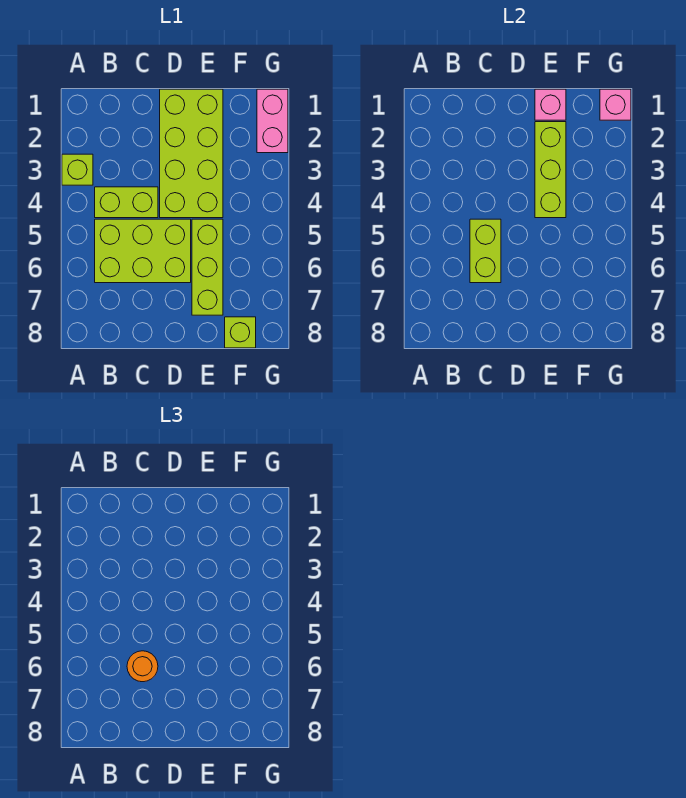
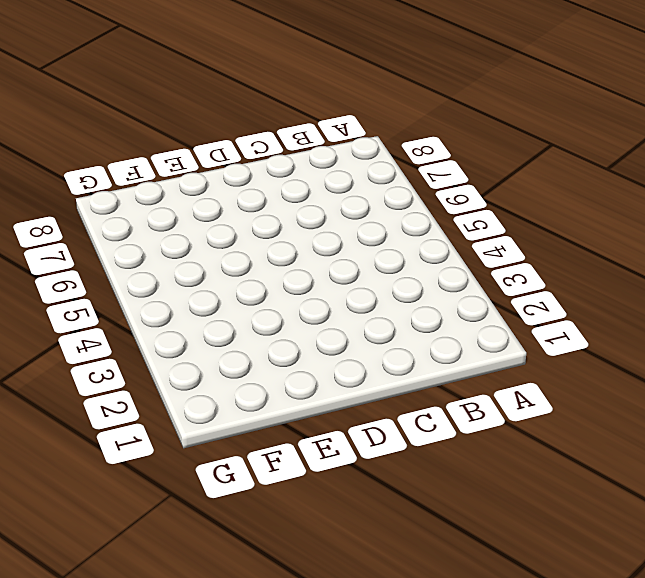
none -> lime brick A3 level 1
none -> lime brick B4:C4 level 1
none -> lime brick B5:D6 level 1

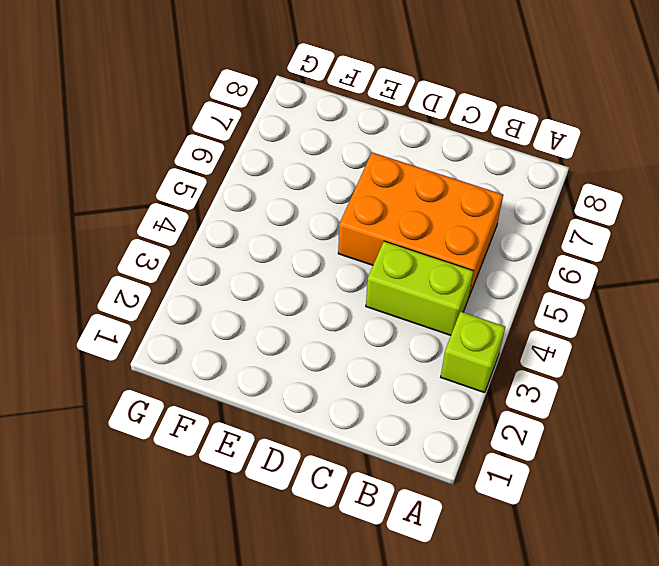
orange brick B5:D6 level 1 -> lime brick B5:D6 level 1
none -> lime brick D1:E4 level 1
none -> lime brick E5:E7 level 1
none -> lime brick F8 level 1

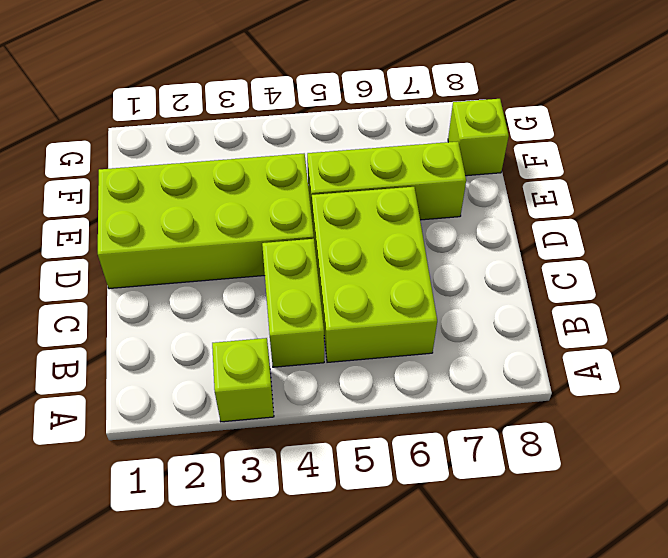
none -> pink brick G1:G2 level 1
none -> lime brick C5:C6 level 2
none -> pink brick E1 level 2

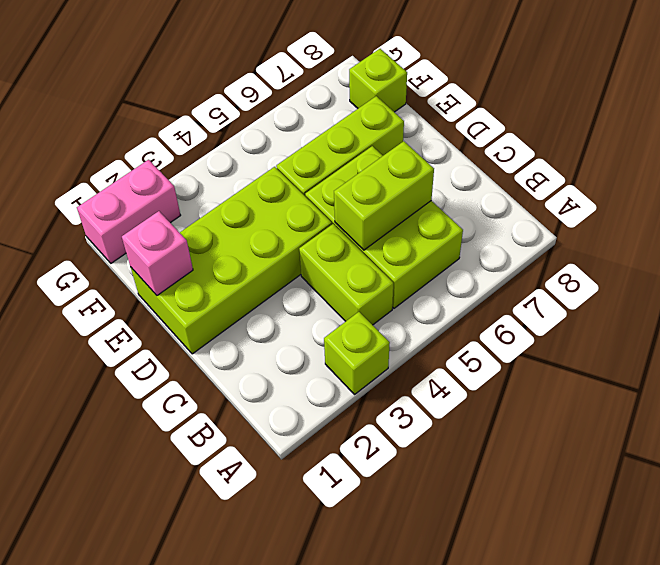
none -> lime brick E2:E4 level 2
none -> pink brick G1 level 2
none -> orange round brick C6 level 3

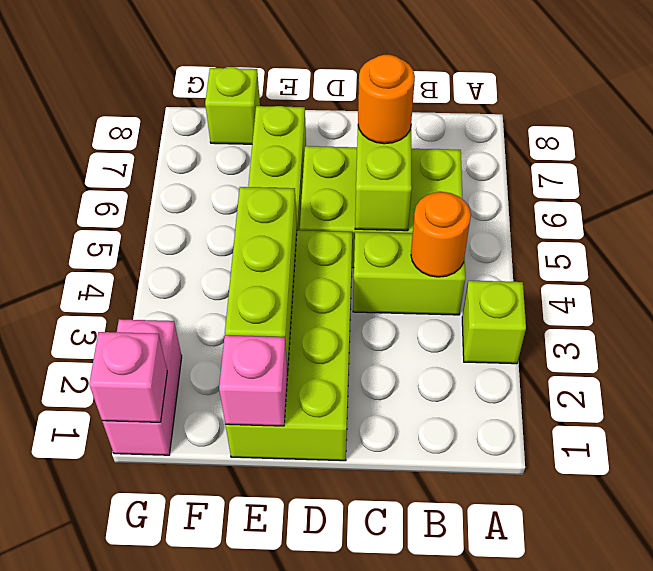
orange round brick B4 level 2 -> none

